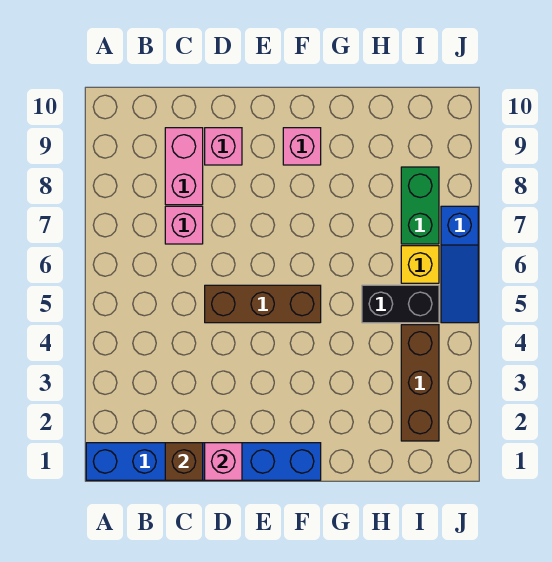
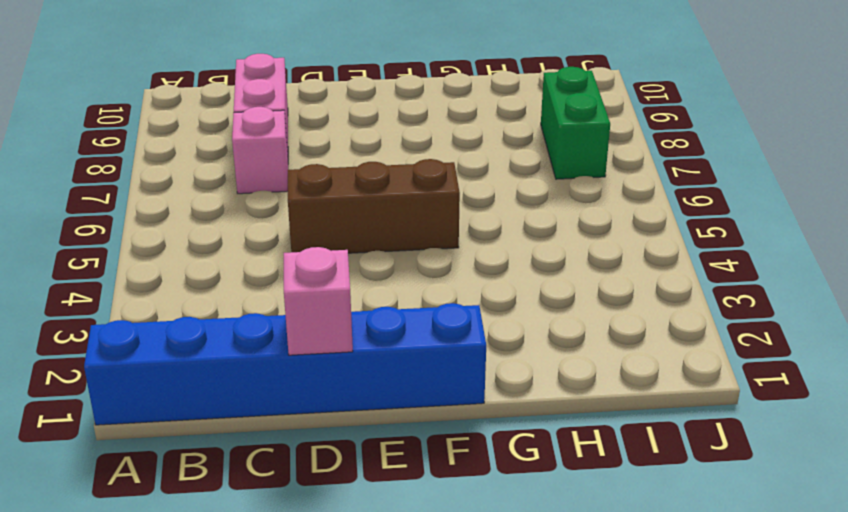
none -> pink brick D9 level 1
none -> pink brick F9 level 1
none -> black brick H5:I5 level 1

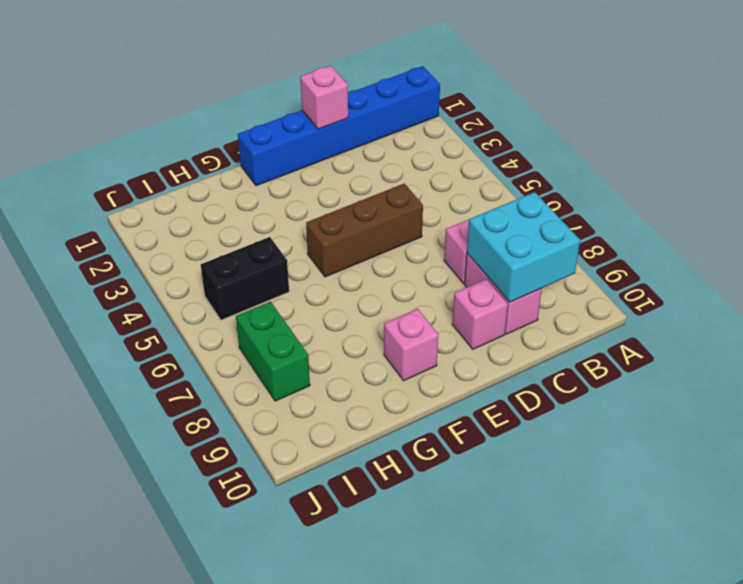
cyan brick B8:C9 level 2 -> none
none -> brown brick I2:I4 level 1
none -> yellow brick I6 level 1
none -> blue slope J5:J7 level 1 top 7

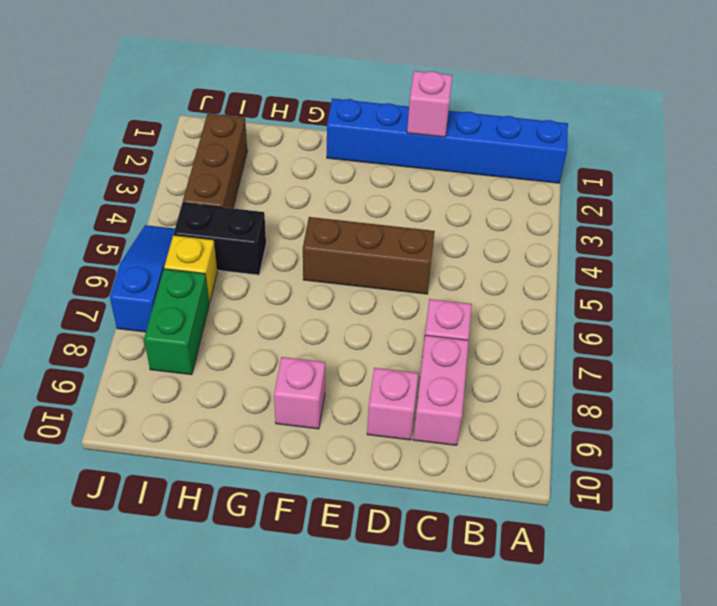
none -> brown brick C1 level 2

